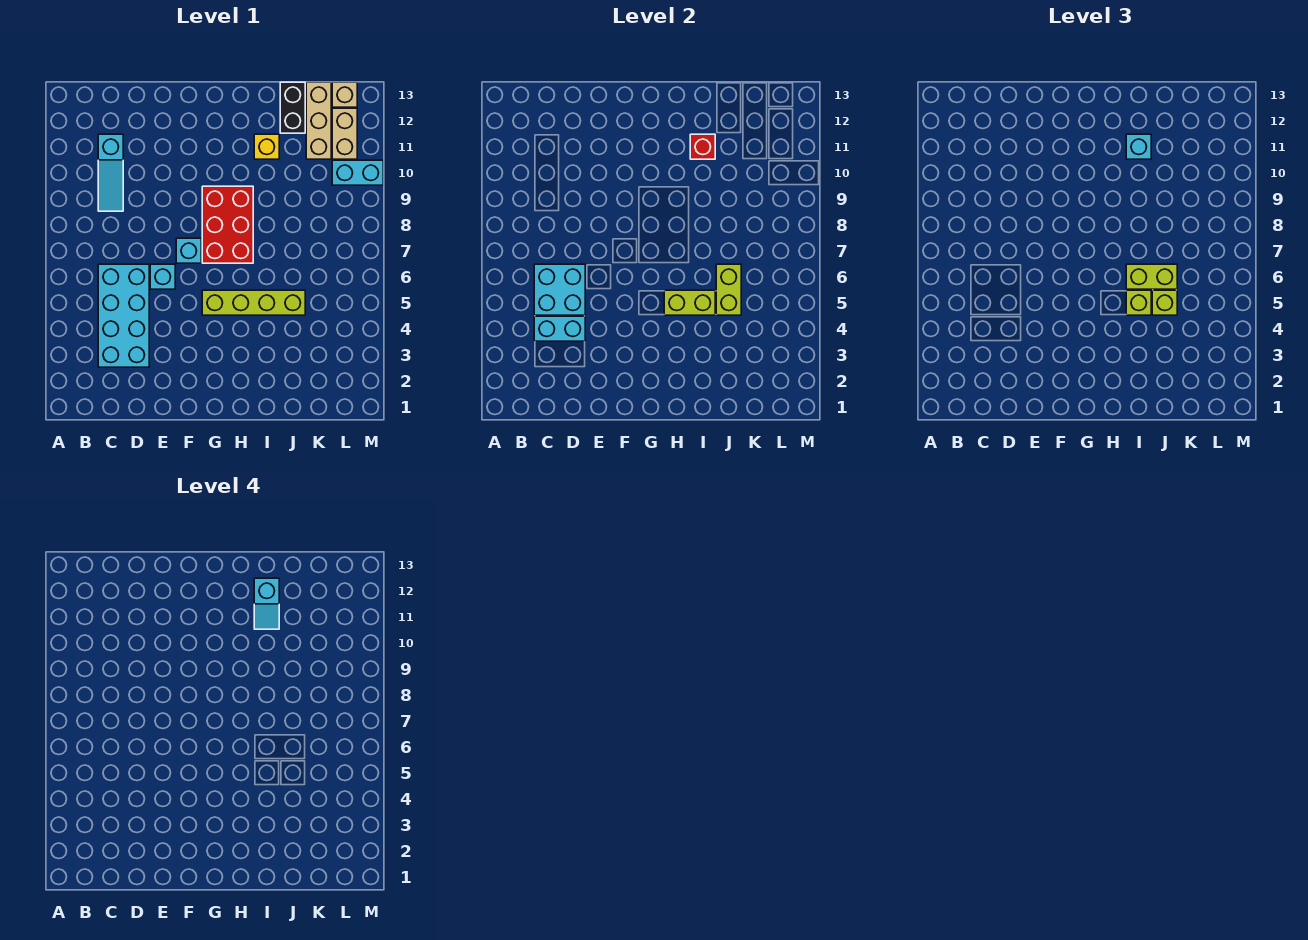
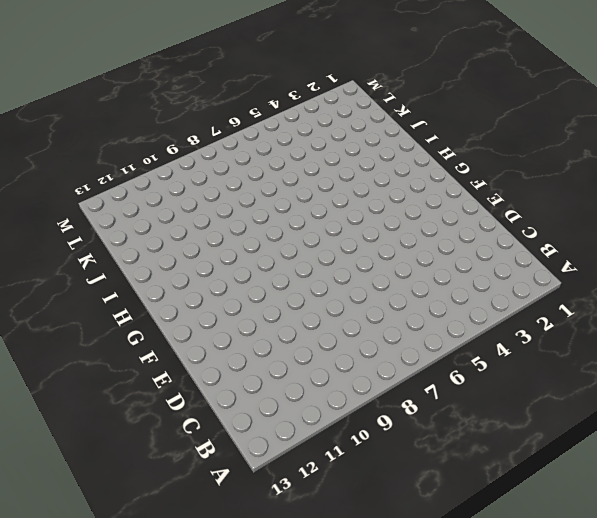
none -> cyan brick C3:D6 level 1
none -> cyan slope C9:C11 level 1 top 11
none -> cyan brick E6 level 1

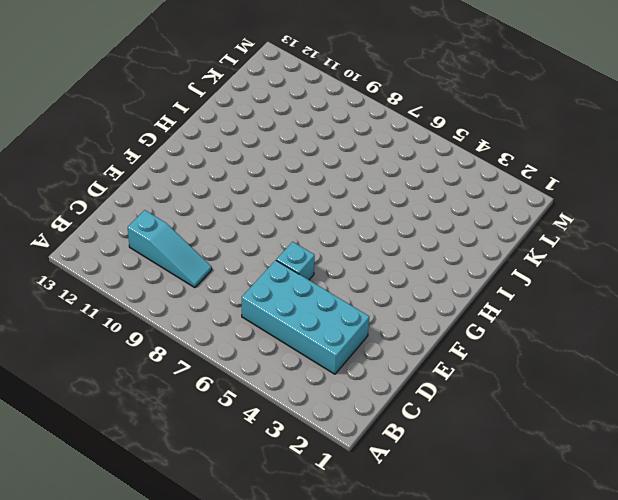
none -> cyan brick F7 level 1
none -> lime brick G5:J5 level 1
none -> red brick G7:H9 level 1

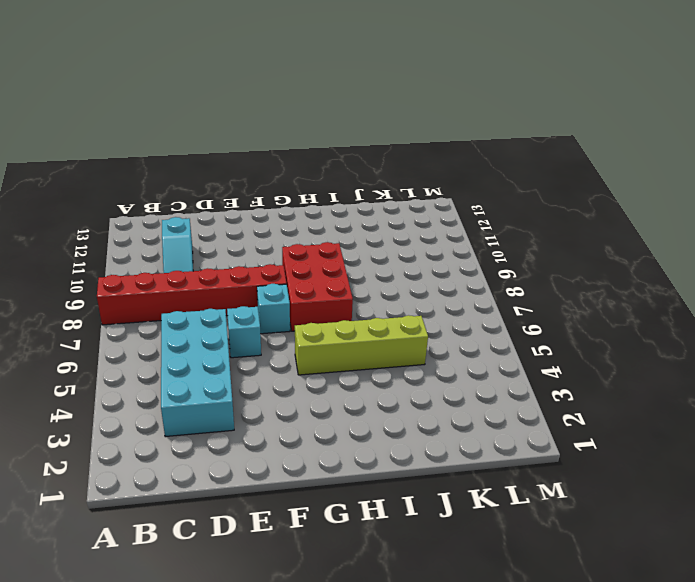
red brick A8:F8 level 1 -> none
none -> yellow brick I11 level 1
none -> black brick J12:J13 level 1
none -> tan brick K11:K13 level 1

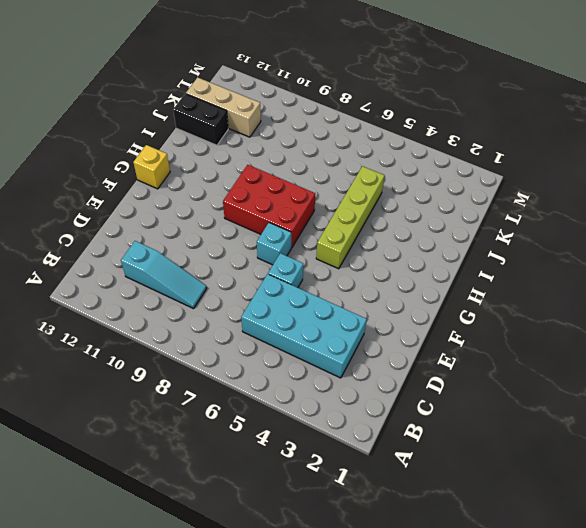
yellow brick G13 level 1 -> yellow brick I11 level 1
none -> cyan brick L10:M10 level 1
none -> tan brick L11:L12 level 1
none -> tan brick L13 level 1

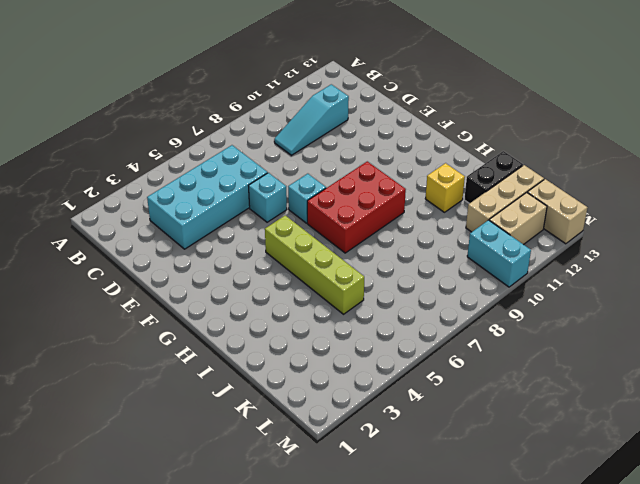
tan brick L13:M13 level 1 -> tan brick L13 level 1
none -> cyan brick C4:D4 level 2
none -> cyan brick C5:D6 level 2
none -> lime brick H5:I5 level 2

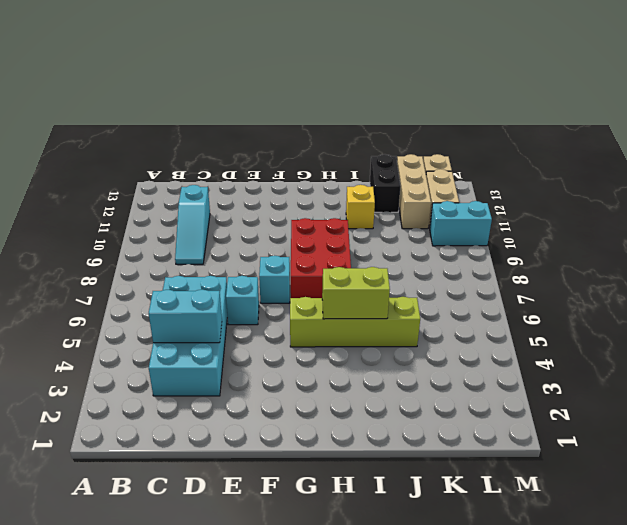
none -> cyan brick C5:D6 level 2
none -> red brick I11 level 2
none -> lime brick J5:J6 level 2

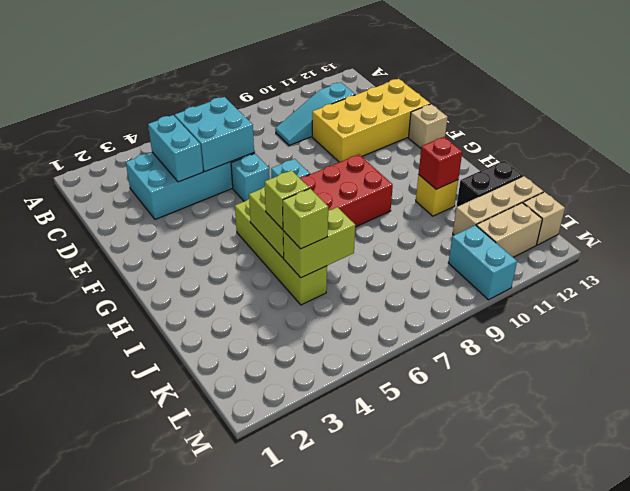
yellow brick D10:E13 level 1 -> none
tan brick F13 level 1 -> none
none -> lime brick I6:J6 level 3
none -> cyan brick I11 level 3
none -> cyan slope I11:I12 level 4 top 12

